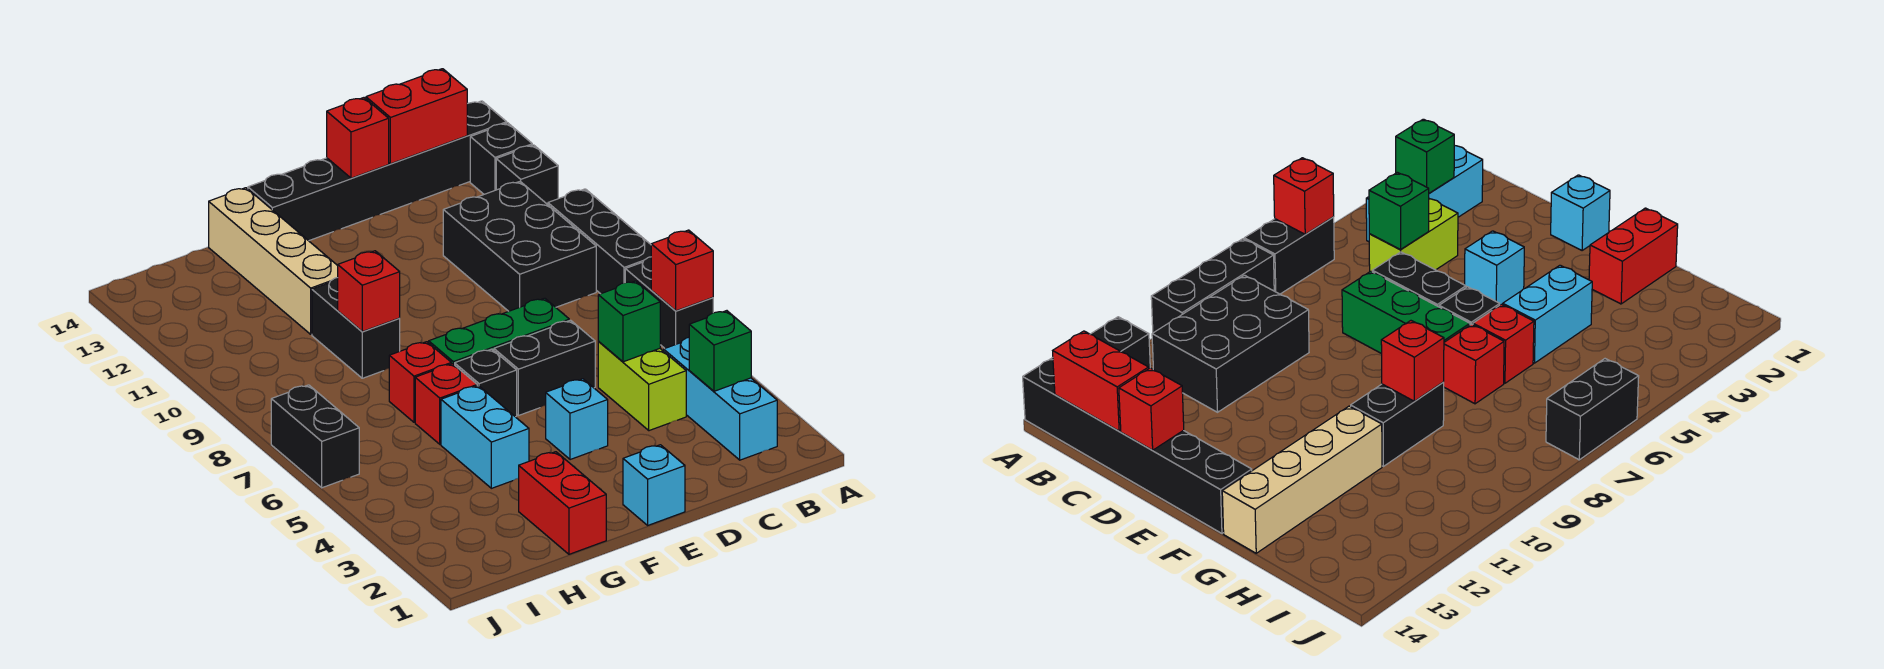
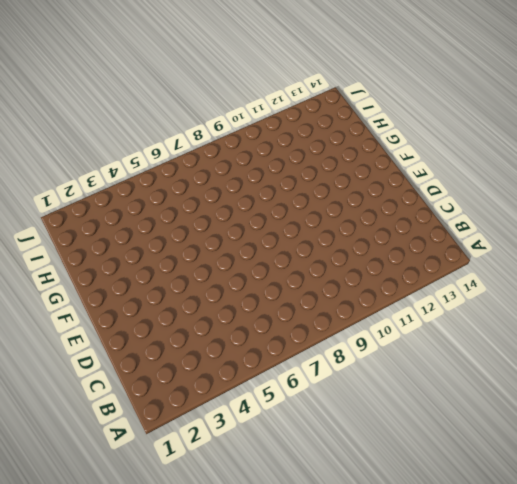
none -> black brick A6:A7 level 1
none -> black brick A8:A10 level 1
none -> black brick A12 level 1

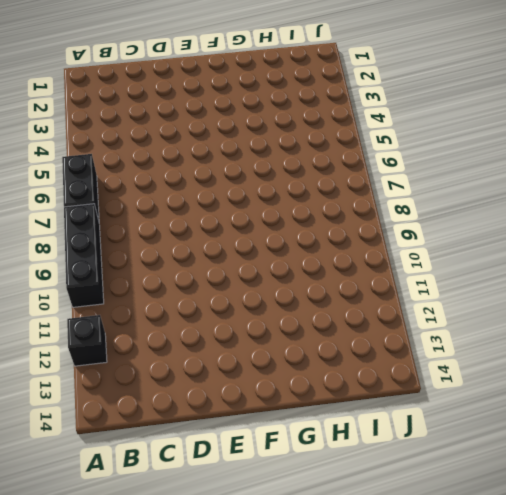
none -> black brick A13 level 1
none -> black brick A14:F14 level 1
none -> cyan brick B2:B4 level 1

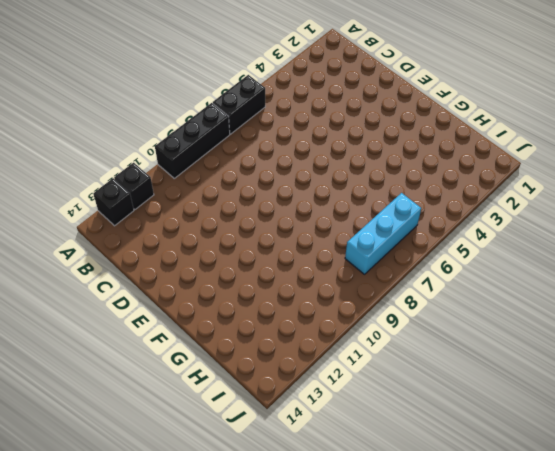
cyan brick I6:I8 level 1 -> cyan brick B2:B4 level 1
none -> black brick A14:F14 level 1
none -> black brick B9:C11 level 1
none -> lime brick C4:C5 level 1

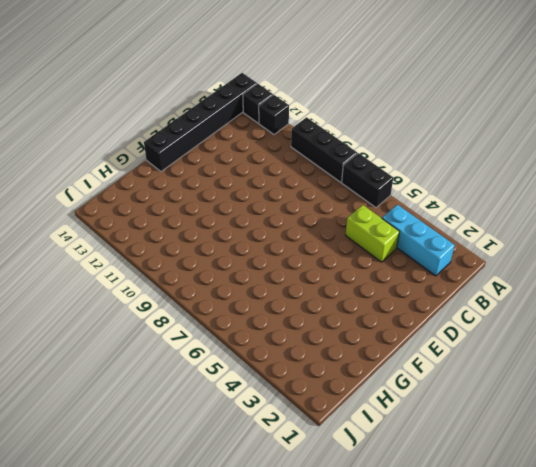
none -> black brick B9:C11 level 1
none -> black brick D6:E6 level 1
none -> green brick D7:F7 level 1

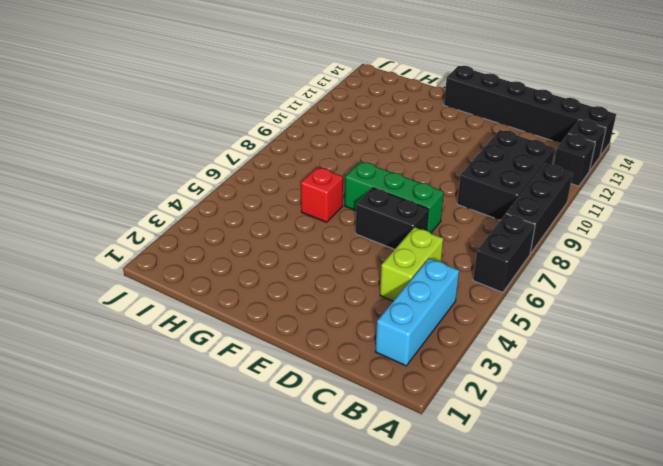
none -> cyan brick E1 level 1
none -> cyan brick E4 level 1
none -> black brick F6 level 1

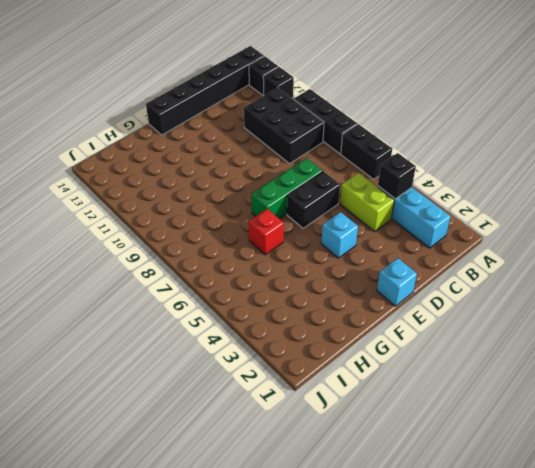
black brick B4 level 2 -> black brick F6 level 1
none -> red brick G1:G2 level 1
none -> cyan brick G4:G5 level 1
none -> red brick G7 level 1

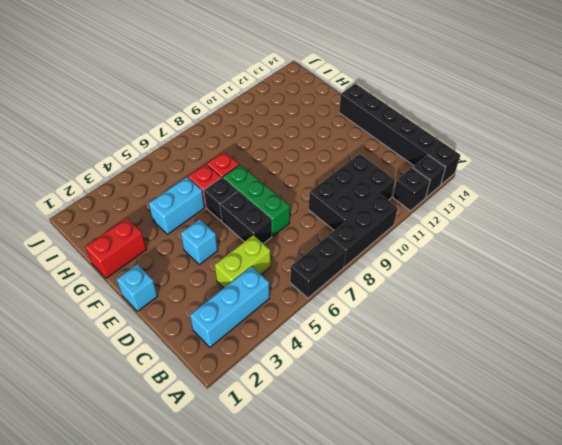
none -> black brick G9:G10 level 1
none -> tan brick G11:G14 level 1
none -> black brick J6:J7 level 1

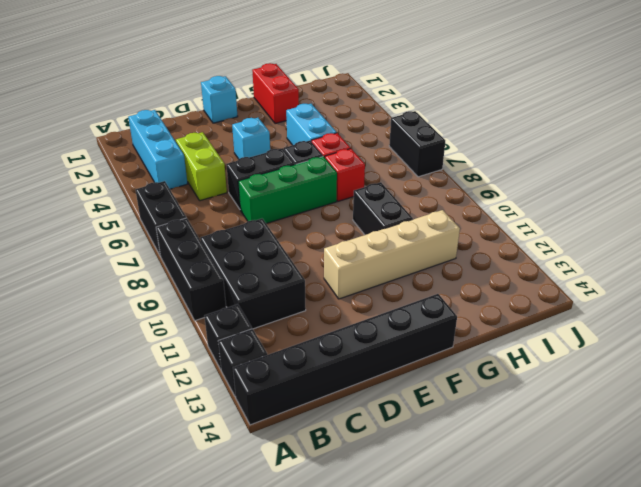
tan brick E11:H11 level 1 -> tan brick G11:G14 level 1
none -> red brick A6 level 2
none -> green brick B3 level 2
none -> red brick B14:C14 level 2

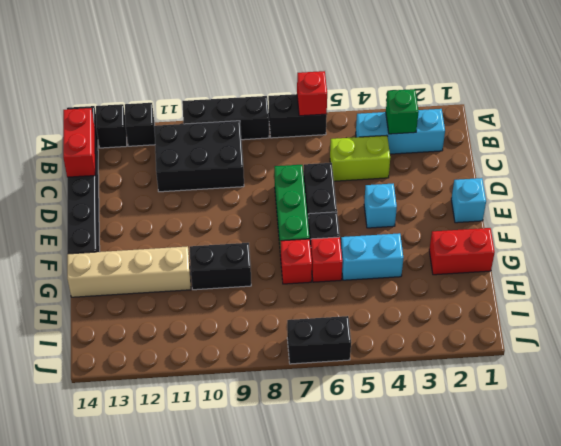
none -> green brick C5 level 2
none -> red brick D14 level 2
none -> red brick G9 level 2

